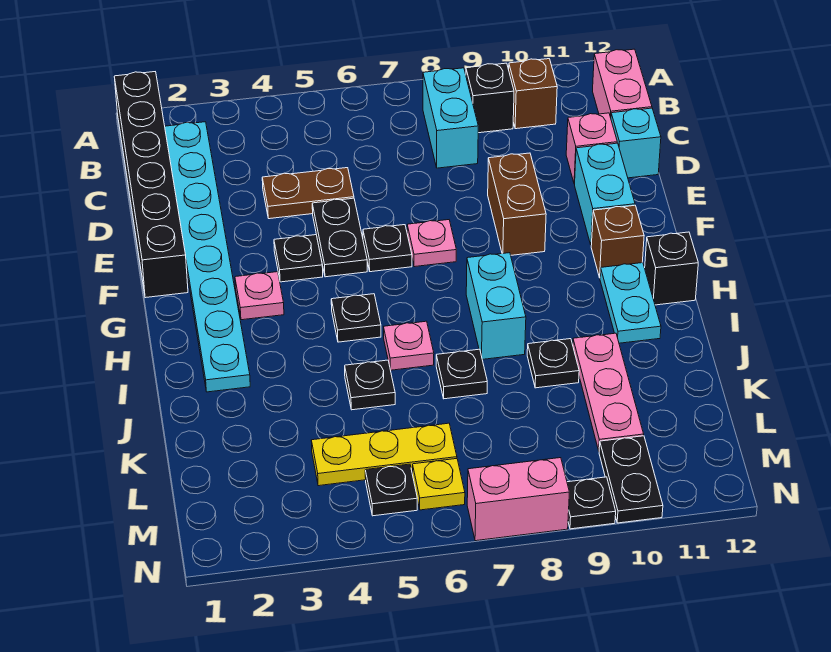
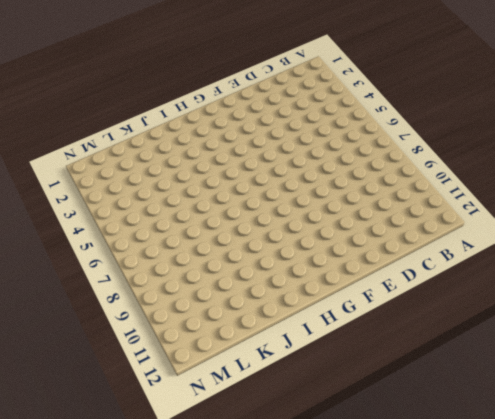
none -> black brick A1:F1 level 1
none -> cyan plate B2:I2 level 1
none -> cyan brick B8:C8 level 1
none -> black brick B9 level 1

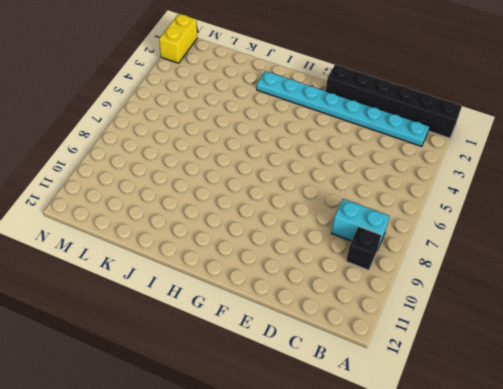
yellow brick N1:N2 level 1 -> none
none -> brown brick B10 level 1
none -> pink brick B12:C12 level 1
none -> brown plate D4:D5 level 1
none -> pink brick D11 level 1

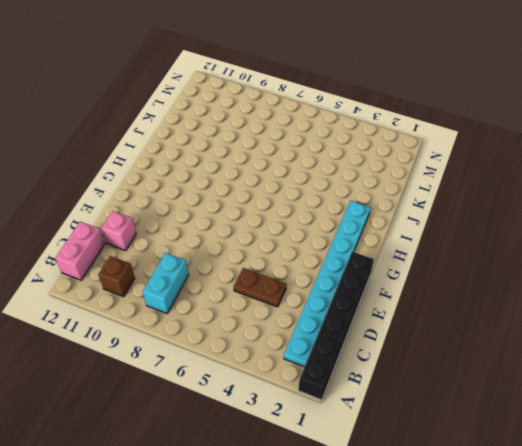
none -> black brick B9 level 1
none -> cyan brick D12 level 1
none -> black plate E5:F5 level 1
none -> brown brick E9:F9 level 1

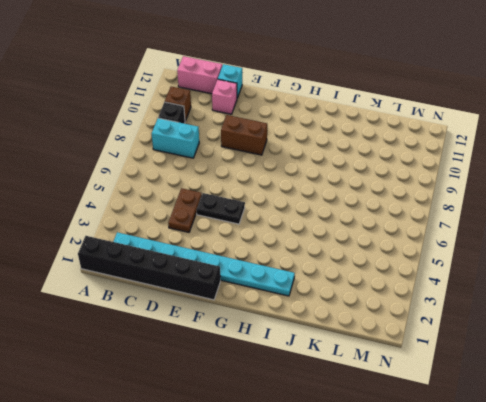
none -> cyan brick E11:F11 level 1
none -> black plate F4 level 1
none -> black plate F6 level 1
none -> pink plate F7 level 1

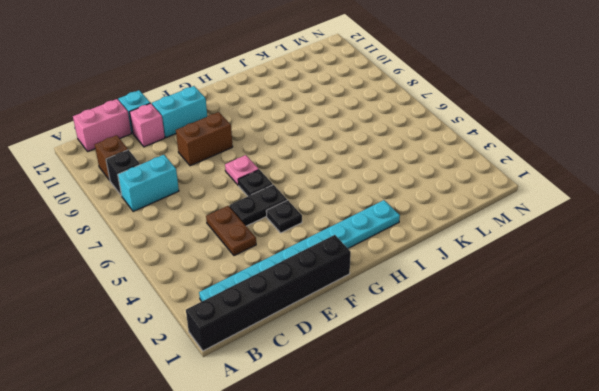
none -> pink plate G3 level 1
none -> brown brick G11 level 1
none -> black plate H5 level 1
none -> cyan brick H8:I8 level 1

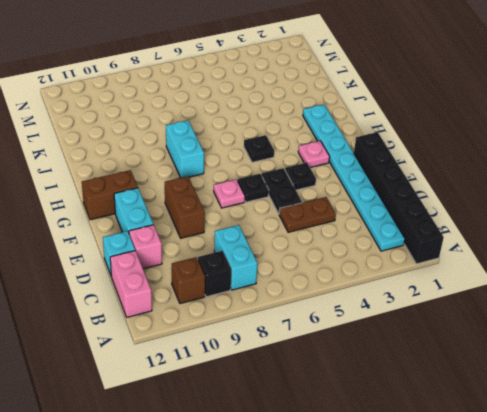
brown brick G11:G12 level 1 -> brown brick G11 level 1
none -> cyan plate H11:I11 level 1
none -> black brick H12 level 1
none -> pink plate I6 level 1
none -> black plate J5 level 1

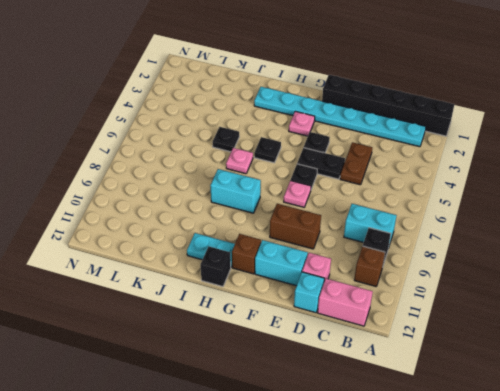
none -> black plate J7 level 1
none -> black plate J9 level 1
none -> pink plate J10:L10 level 1
none -> yellow plate L4:L6 level 1

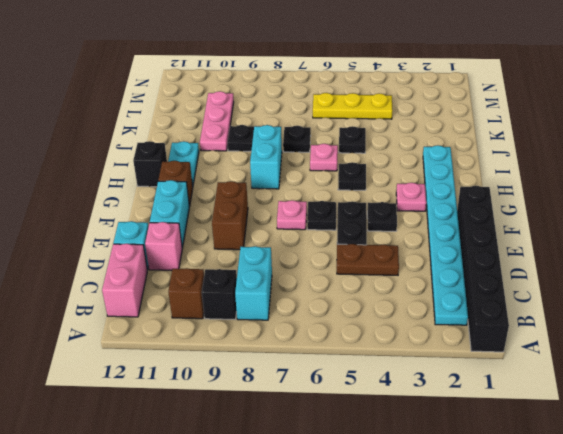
none -> black plate M5 level 1
none -> yellow plate M6 level 1
none -> black plate M10:N10 level 1
none -> pink brick N7:N8 level 1

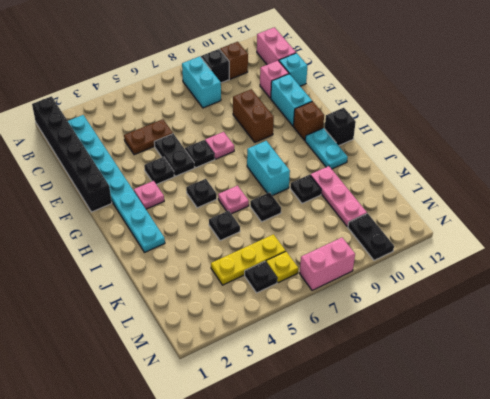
none -> black plate N9 level 1

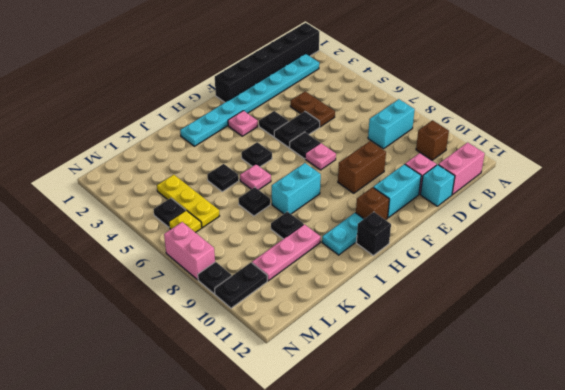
none -> black brick B9 level 1

